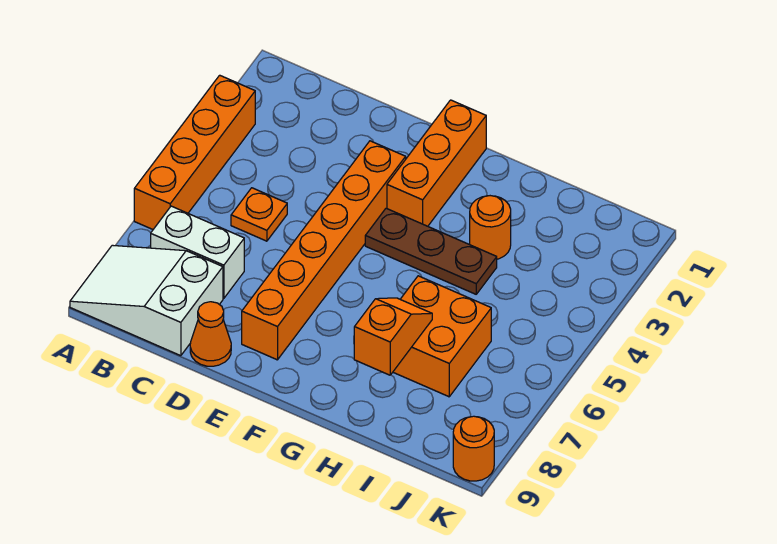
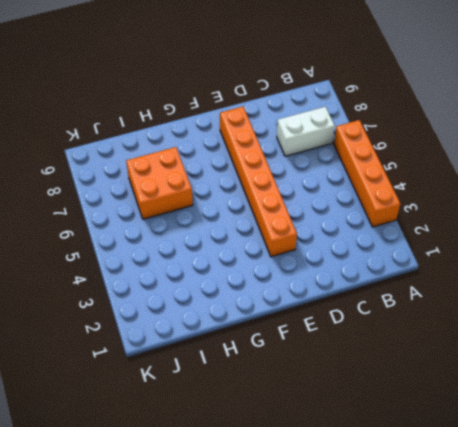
none -> white slope A8:C9 level 1 top C
none -> orange plate C5 level 1
none -> orange cone D9 level 1

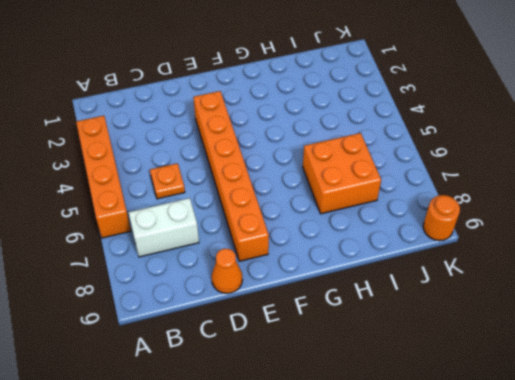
none -> white slope A8:C9 level 1 top C
none -> orange brick F1:F3 level 1
none -> brown plate F4:H4 level 1

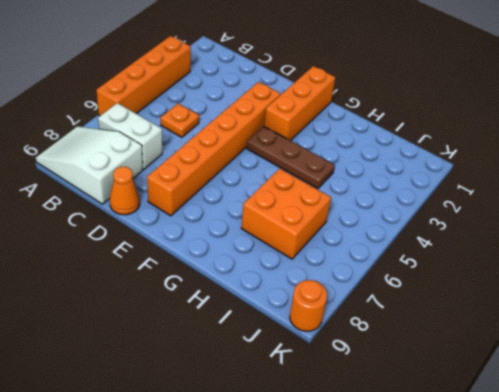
none -> orange round brick H3 level 1
none -> orange slope H7:H8 level 2 top 8

